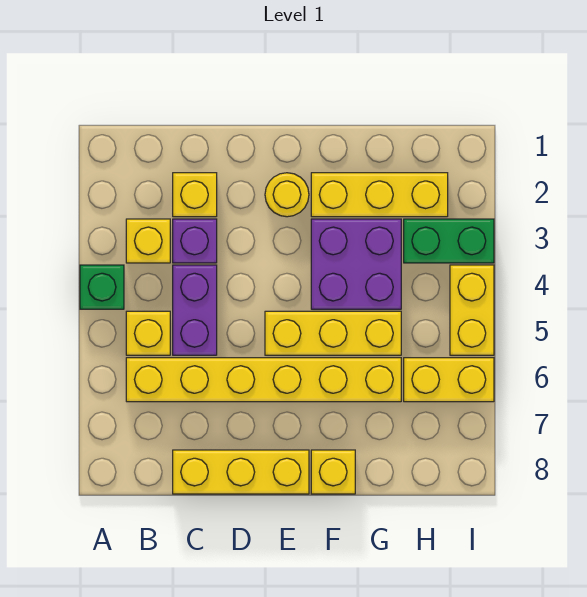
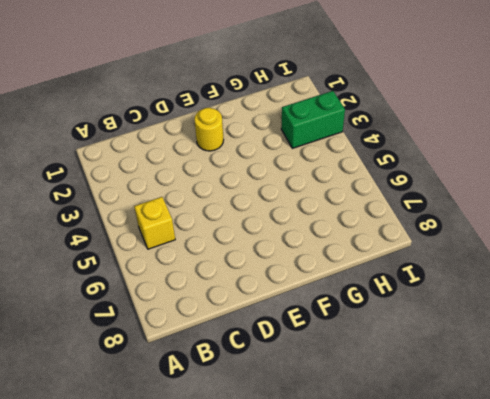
none -> green brick A4 level 1
none -> yellow brick B3 level 1
none -> yellow brick B6:G6 level 1

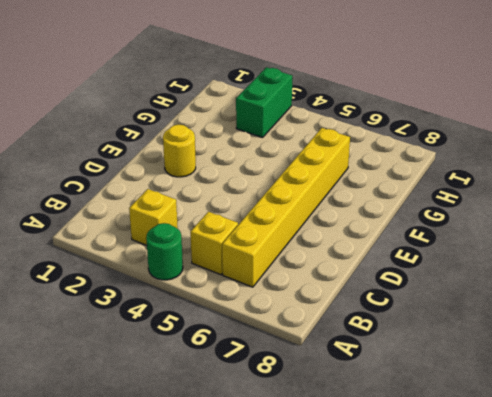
green round brick A4 level 1 -> green brick A4 level 1
none -> yellow brick C2 level 1
none -> purple brick C3 level 1
none -> purple brick C4:C5 level 1

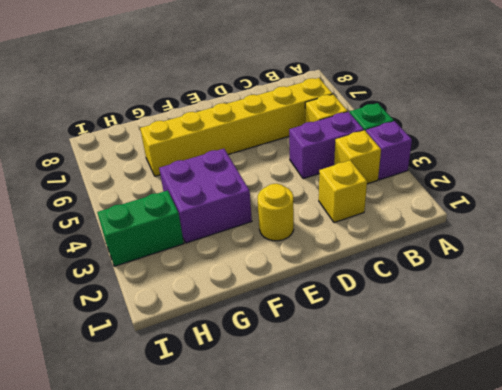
purple brick A3 level 1 -> purple brick C3 level 1
purple brick B4:C4 level 1 -> purple brick C4:C5 level 1
none -> yellow brick C8:E8 level 1
none -> yellow brick E5:G5 level 1
none -> yellow brick F2:H2 level 1

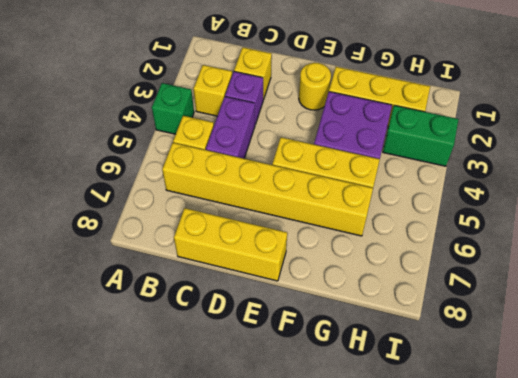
none -> yellow brick F8 level 1
none -> yellow brick H6:I6 level 1
none -> yellow brick I4:I5 level 1

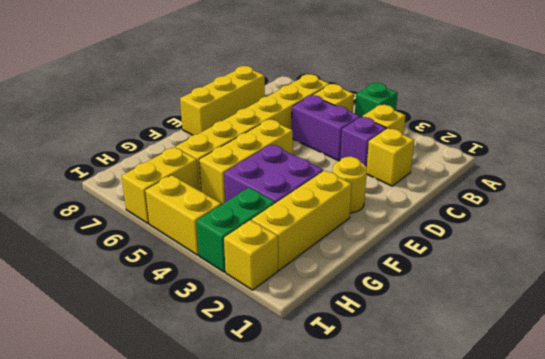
yellow brick I2 level 1 -> yellow brick F8 level 1

